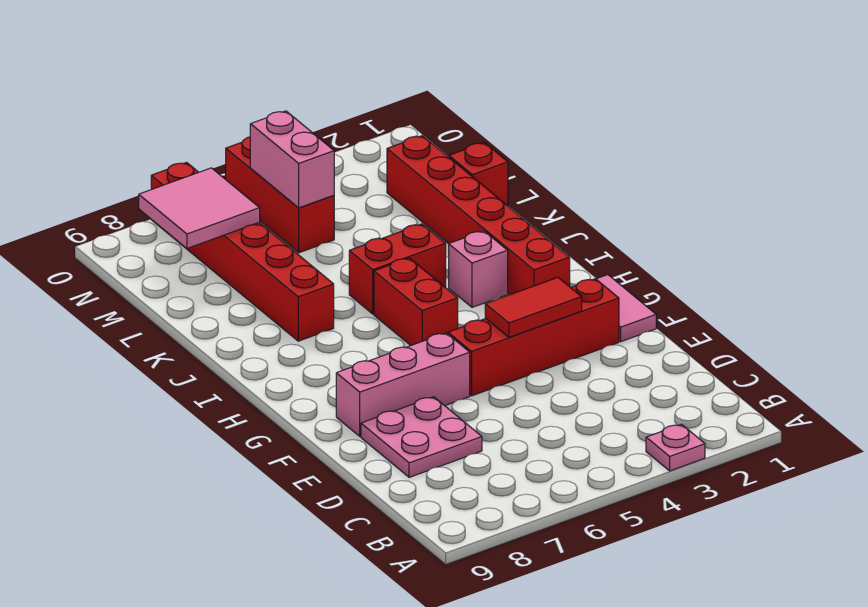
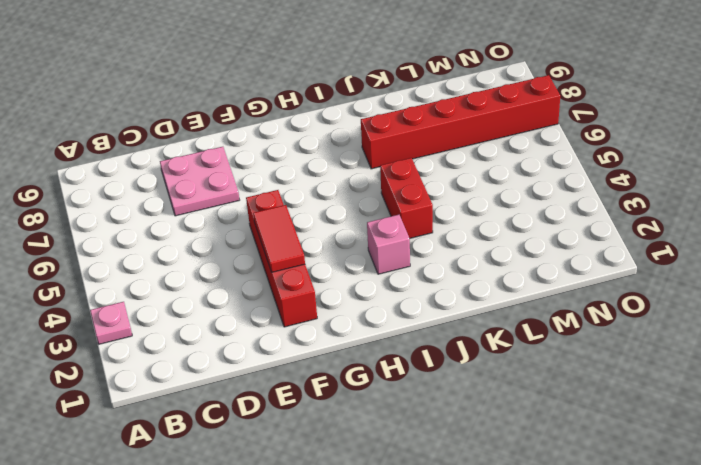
none -> pink tile F1:G1 level 1
none -> pink brick F6:F8 level 1
none -> red brick H2:M2 level 1

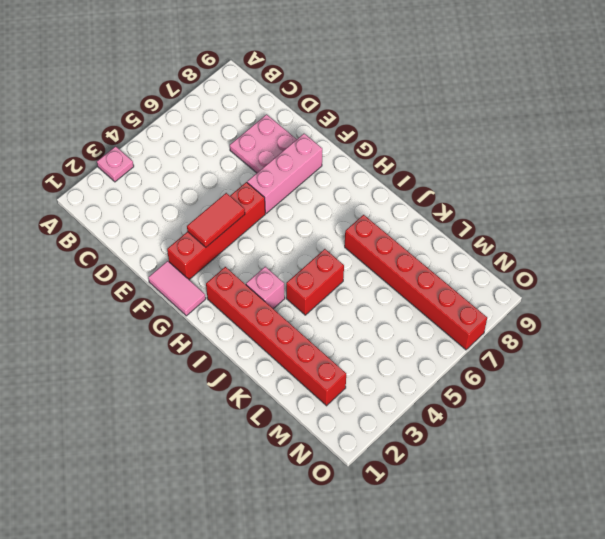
none -> red brick H5:I5 level 1
none -> red brick L1 level 1
none -> red brick M5:O5 level 1

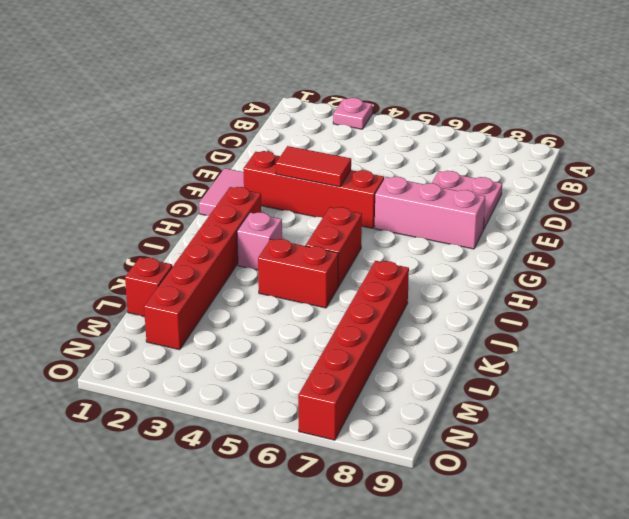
none -> red brick M5:O5 level 1
none -> pink brick M5:N5 level 2
none -> pink tile M7:N8 level 2

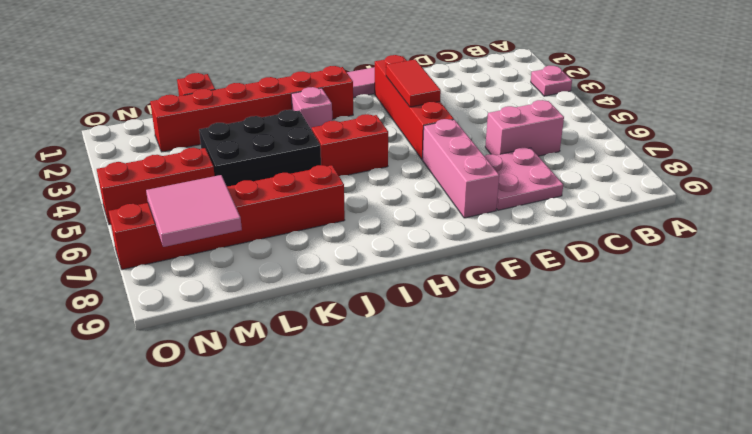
pink brick C6:D6 level 1 -> pink brick M5:N5 level 2
black brick J4:L5 level 1 -> red brick J4:J5 level 1

